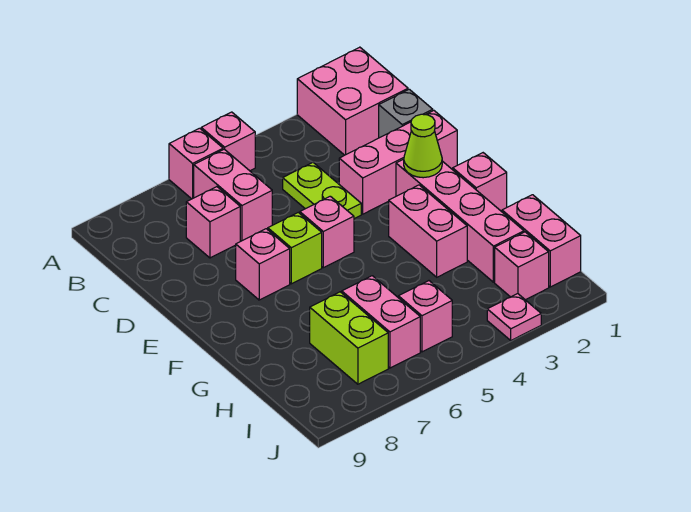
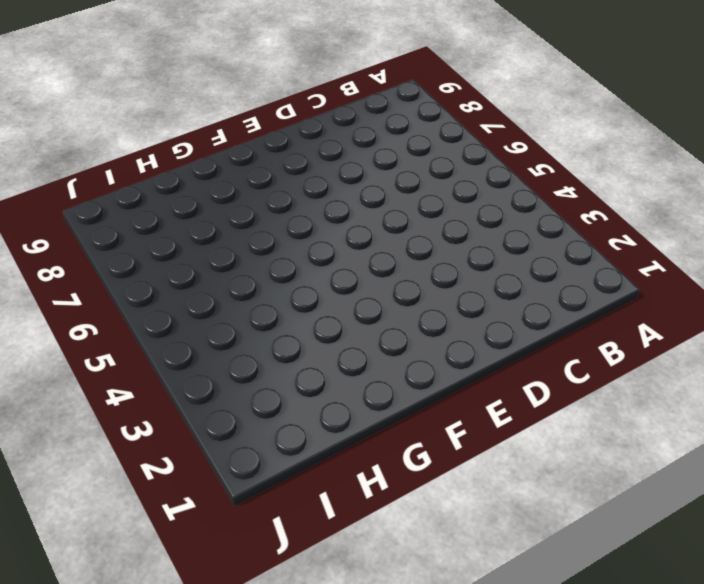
none -> pink brick A1:B2 level 1
none -> pink brick A5 level 1
none -> pink brick A6 level 1

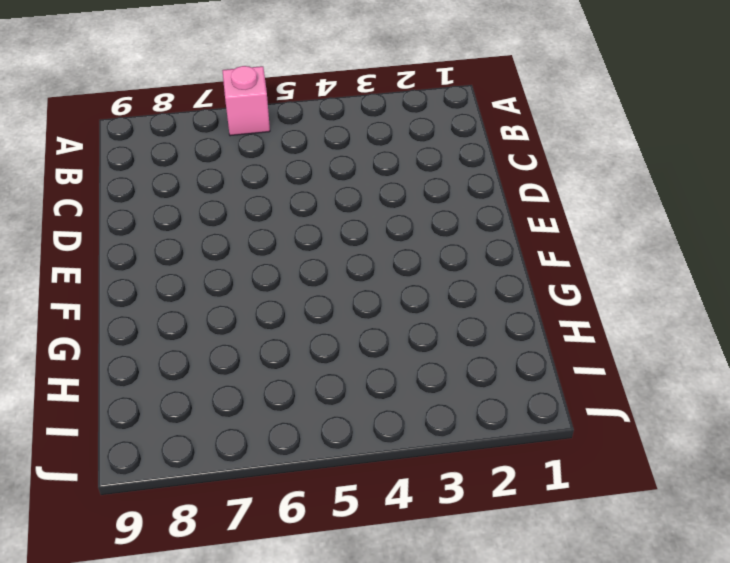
none -> pink brick A1:B2 level 1
none -> pink brick A5 level 1
none -> pink brick B6:C6 level 1

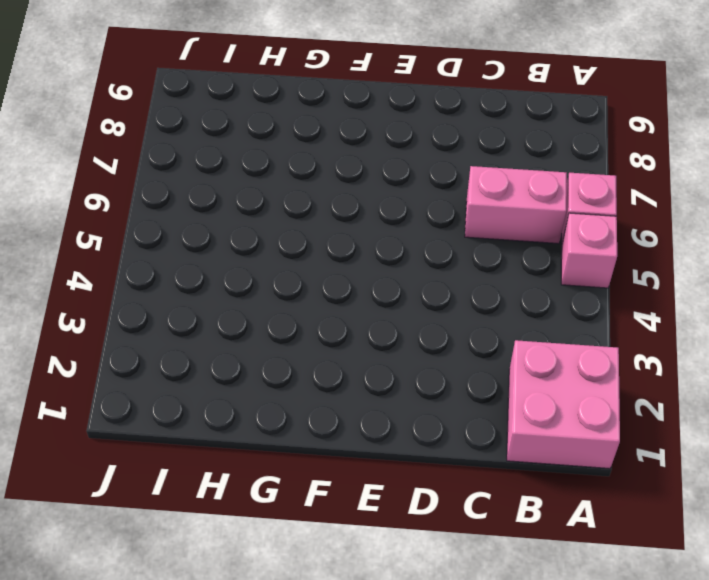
none -> grey brick C1 level 1
none -> lime plate C4:D4 level 1
none -> pink brick C7 level 1

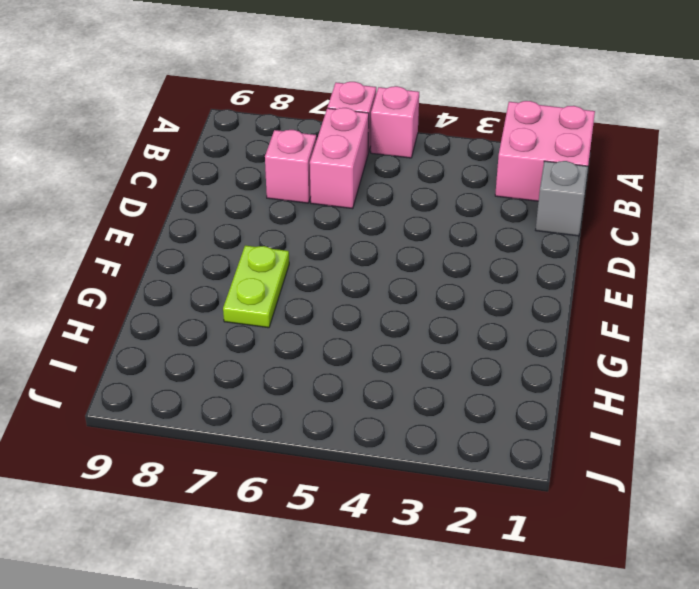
lime plate F7:G7 level 1 -> lime plate C4:D4 level 1
none -> pink brick D1:D3 level 1
none -> pink brick E2:H2 level 1
none -> pink brick E5 level 1

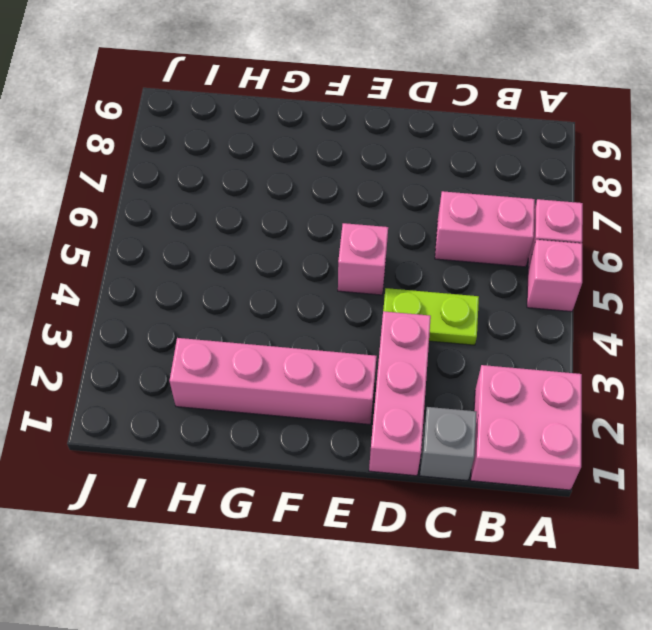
none -> pink brick C7 level 1
none -> lime brick E6 level 1
none -> pink brick E7 level 1

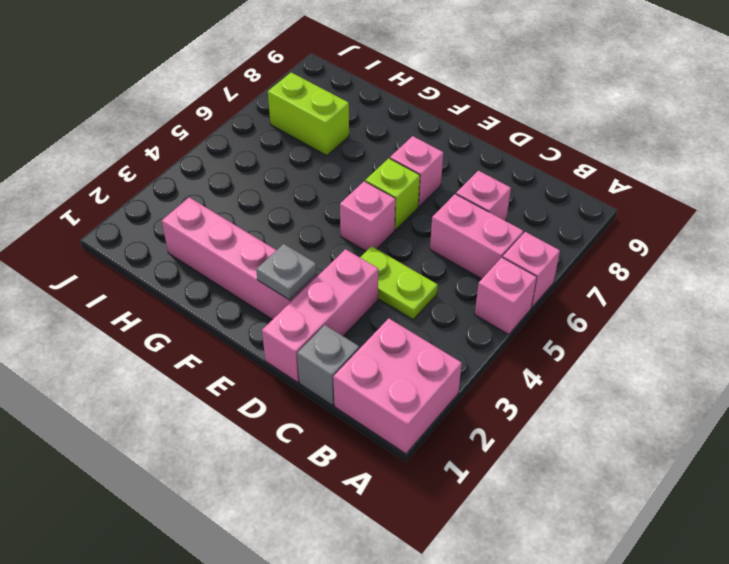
grey plate E2 level 2 -> lime cone E2 level 2
none -> pink brick F1 level 1
none -> pink brick F3:G3 level 1
none -> pink brick H1:I1 level 1

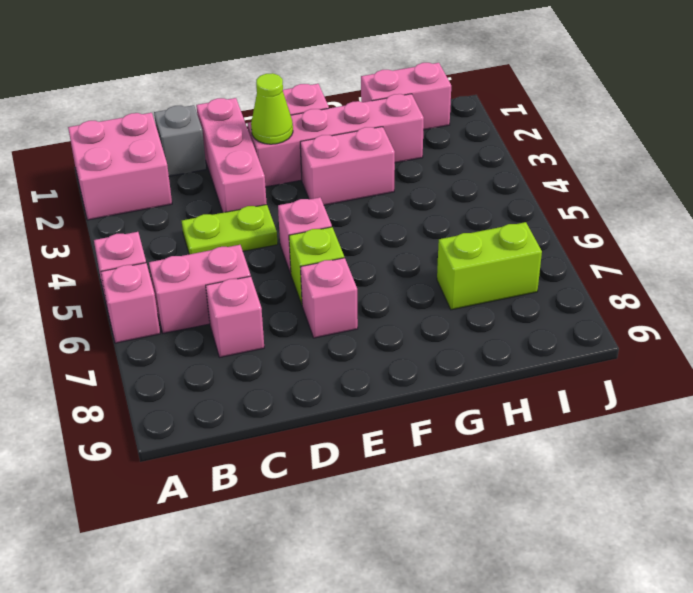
none -> pink brick H6:I6 level 1
none -> pink brick I2 level 1
none -> pink brick I5 level 1

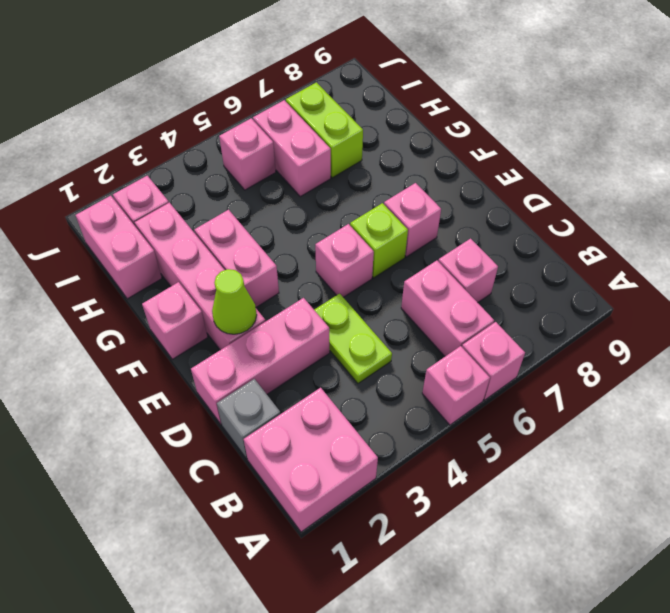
none -> pink plate J3 level 1

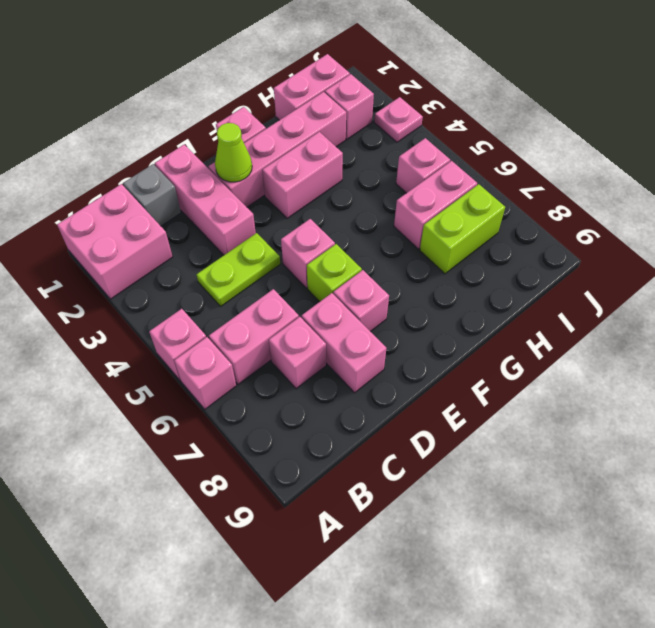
pink brick D7:D8 level 1 -> none

